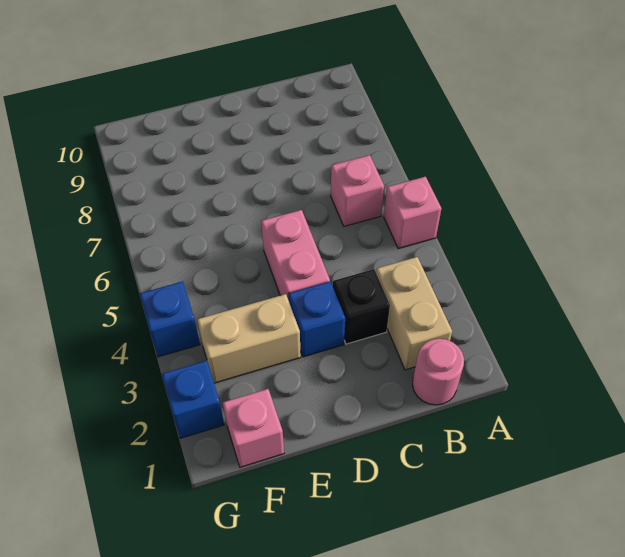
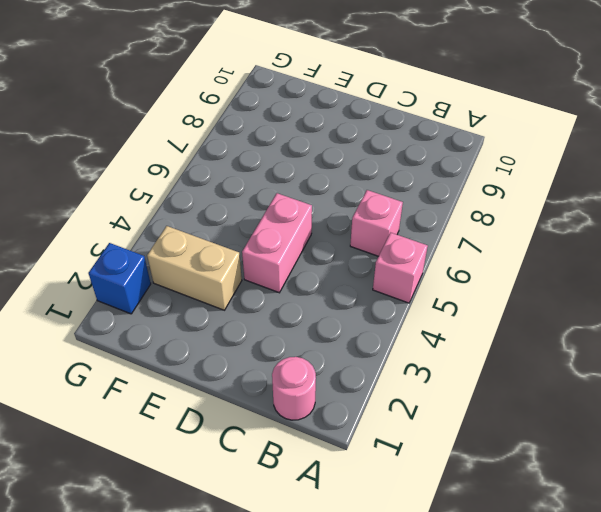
none -> tan brick B2:B3 level 1
none -> black brick C3 level 1

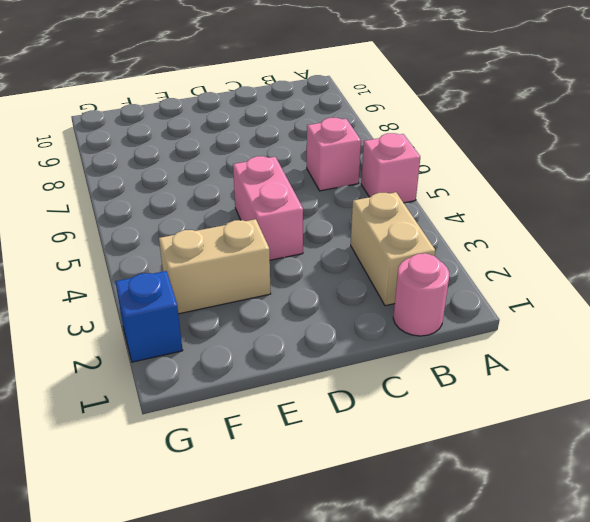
none -> black brick C3 level 1
none -> blue brick D3 level 1

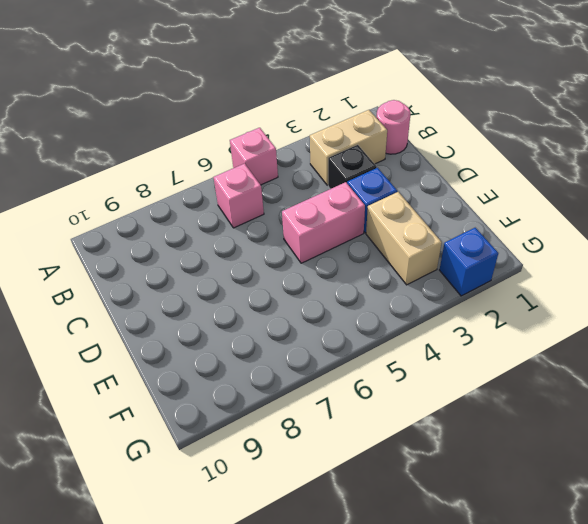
none -> pink brick F1 level 1
none -> blue brick G4 level 1

